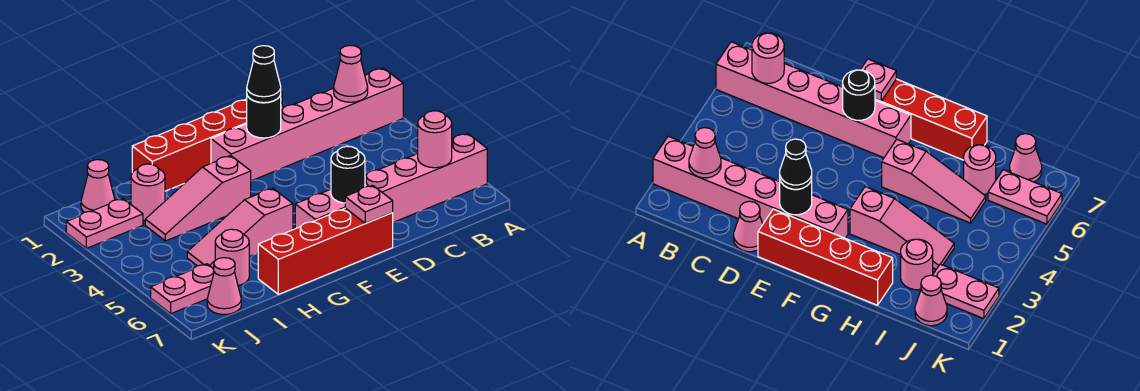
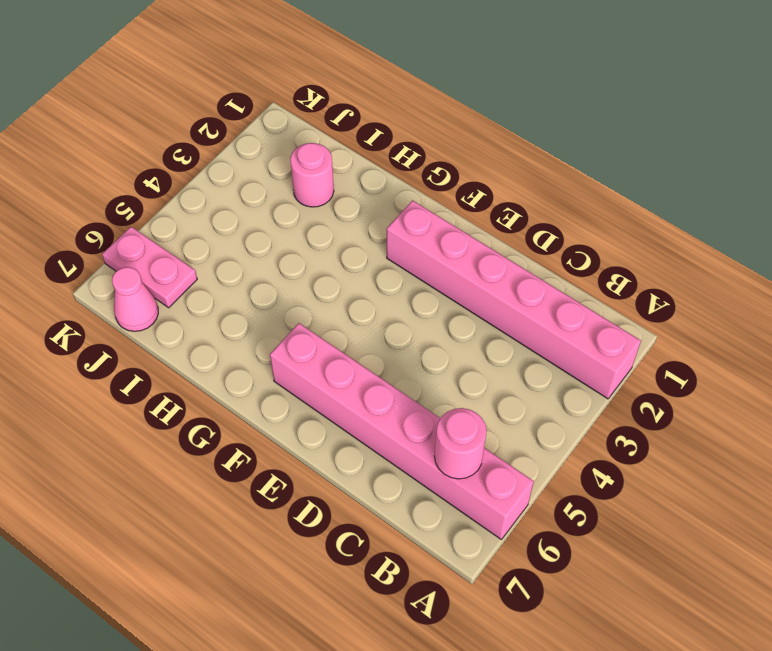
none -> pink cone D1 level 1
none -> red brick E1:H1 level 1
none -> red brick E7:H7 level 1

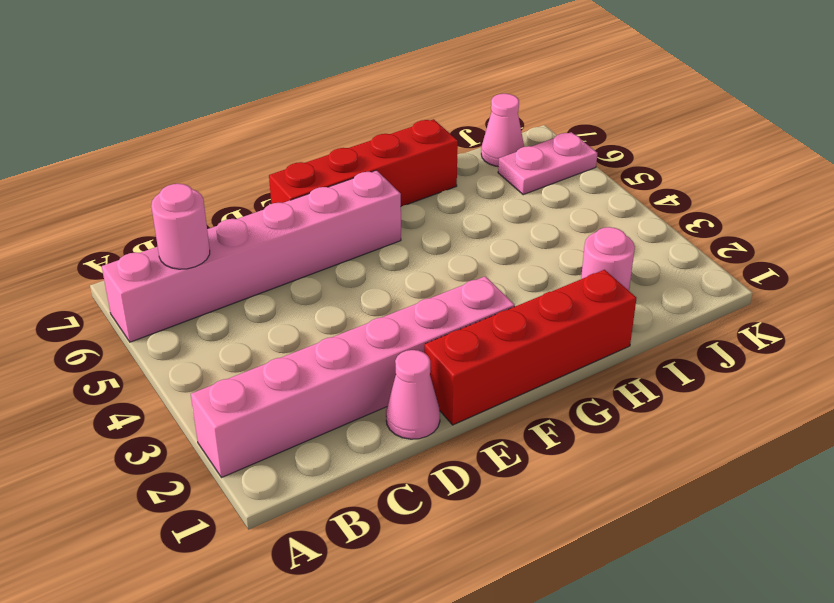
none -> pink slope G3:I3 level 1 top G
none -> pink slope G5:I5 level 1 top G
none -> pink round brick I6 level 1

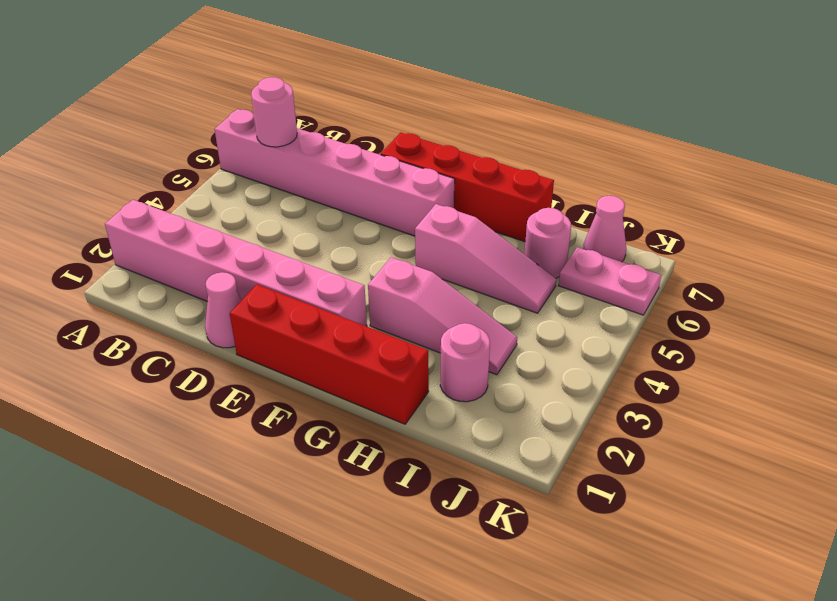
none -> pink cone J1 level 1
none -> pink plate J2:K2 level 1
none -> pink cone B2 level 2

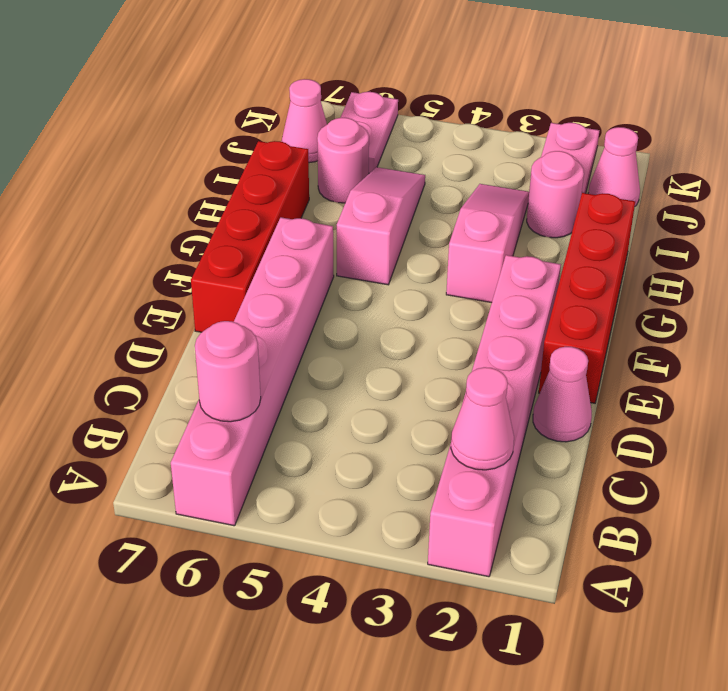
none -> black round brick E2 level 2
none -> black round brick E6 level 2
none -> pink plate E7 level 2

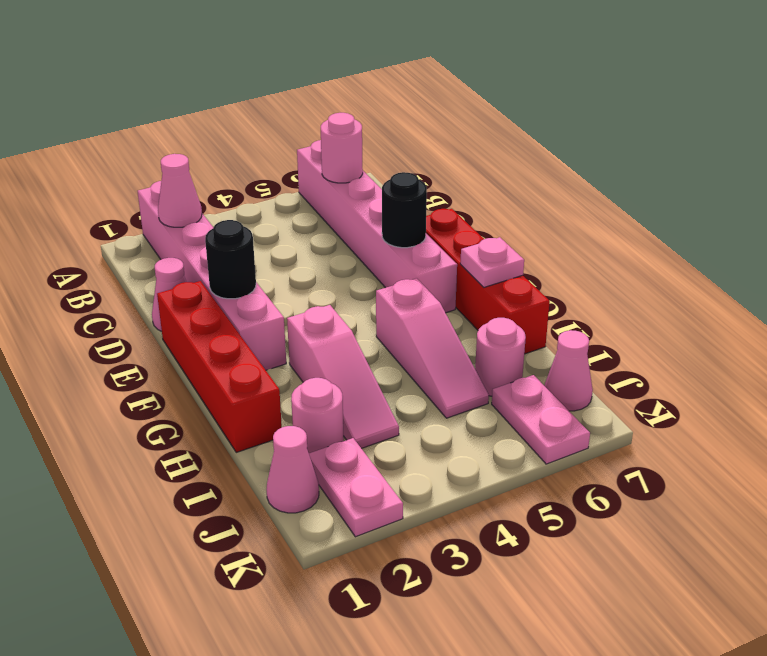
pink plate G7 level 2 -> pink plate E7 level 2
none -> black cone E2 level 3

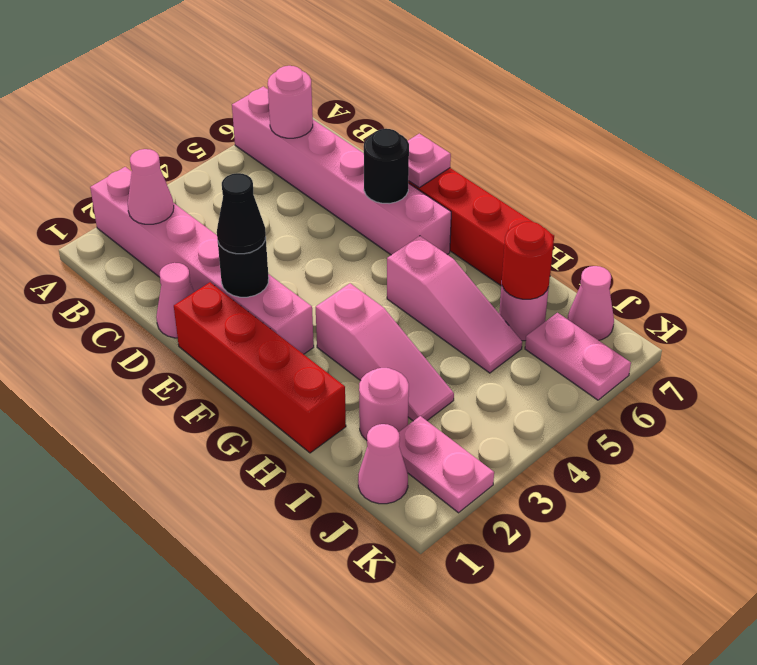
red round brick I6 level 2 -> none

